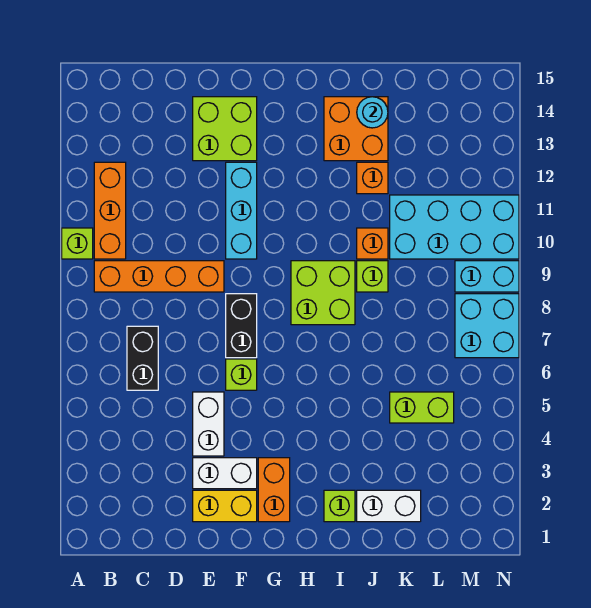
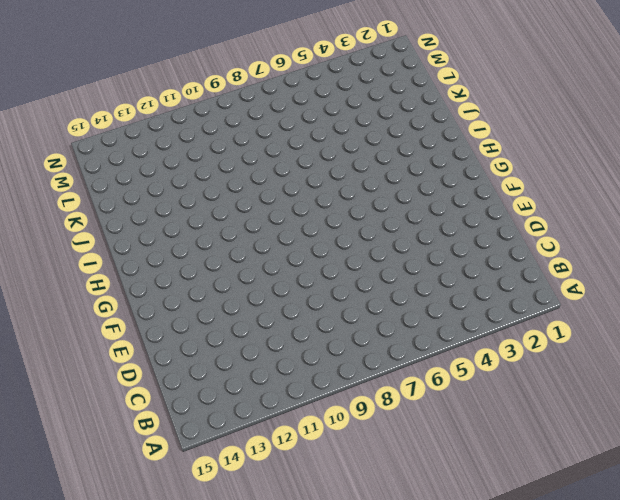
none -> lime brick A10 level 1
none -> orange brick B9:E9 level 1
none -> orange brick B10:B12 level 1

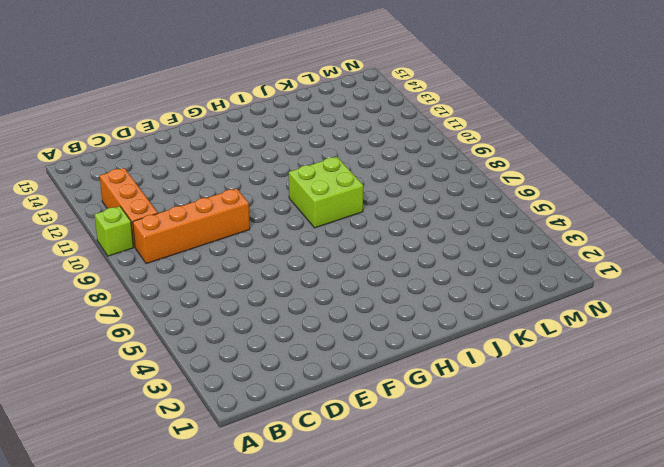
none -> black brick C6:C7 level 1
none -> yellow brick E2:F2 level 1
none -> white brick E3:F3 level 1

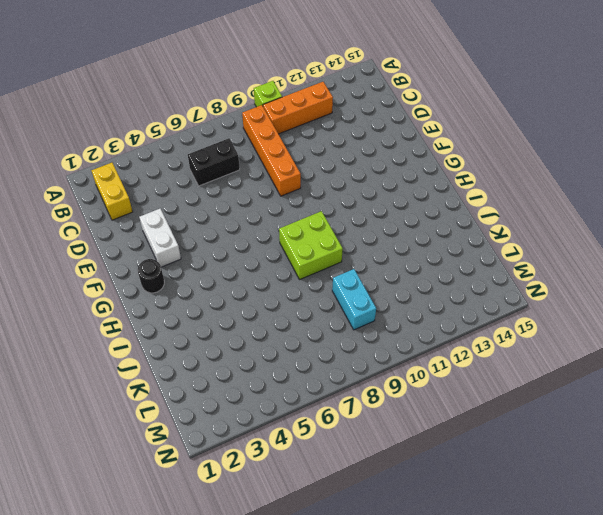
yellow brick B2:C2 level 1 -> yellow brick E2:F2 level 1
black round brick G2 level 1 -> orange brick G2:G3 level 1
cyan brick K9:L9 level 1 -> cyan brick M9:N9 level 1
none -> white brick E4:E5 level 1
none -> lime brick E13:F14 level 1
none -> lime brick F6 level 1

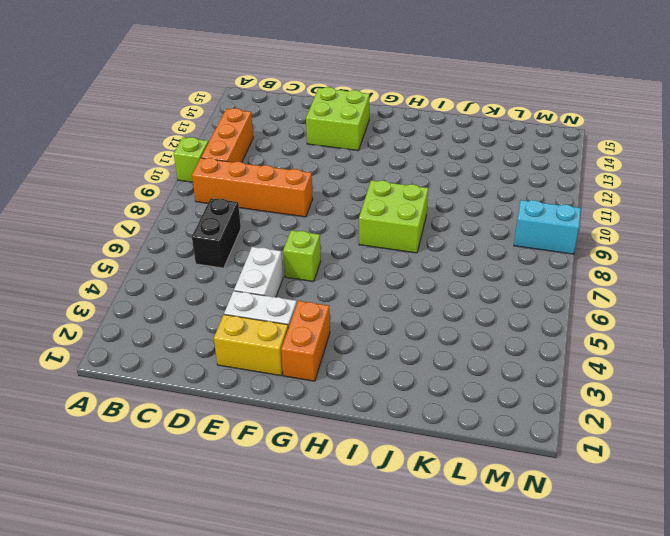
none -> black brick F7:F8 level 1
none -> cyan brick F10:F12 level 1
none -> lime brick I2 level 1

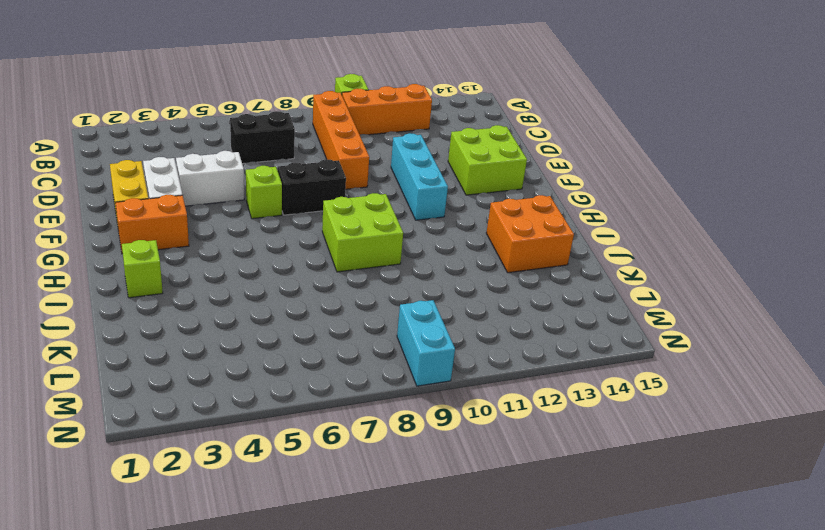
cyan brick E11:G11 level 1 -> cyan brick F10:F12 level 1
none -> white brick J2:K2 level 1
none -> lime brick J9 level 1
none -> orange brick J10 level 1

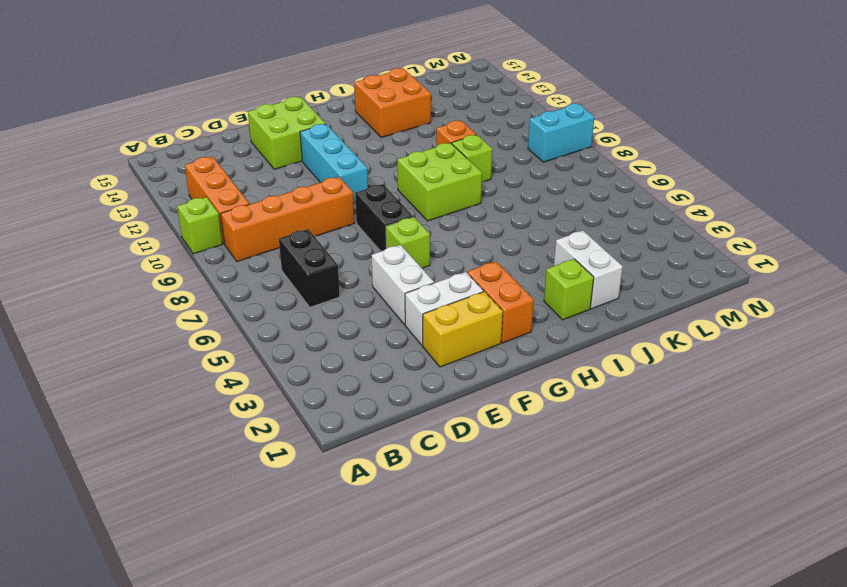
white brick J2:J3 level 1 -> white brick J2:K2 level 1
none -> orange brick J12 level 1
none -> lime brick K5:L5 level 1
none -> cyan brick K10:N11 level 1

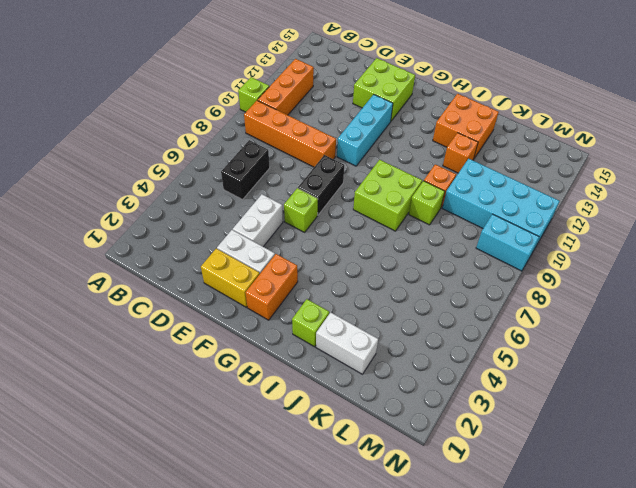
none -> lime brick K5:L5 level 1
none -> cyan brick M7:N8 level 1
none -> cyan round brick J14 level 2

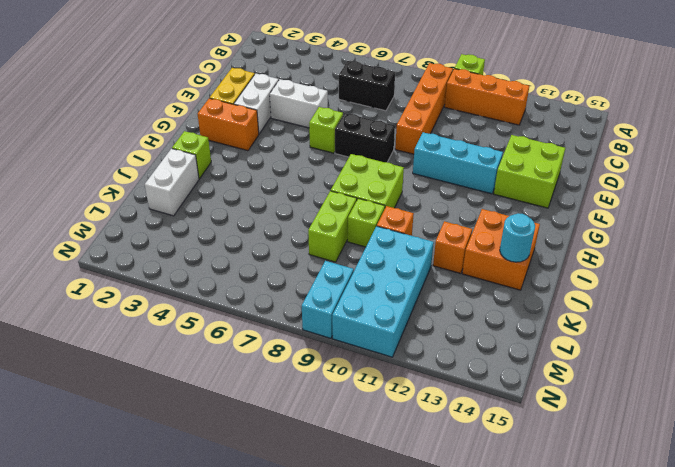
lime brick J8:K8 level 1 -> lime brick K5:L5 level 1
none -> cyan brick M7:N8 level 1

